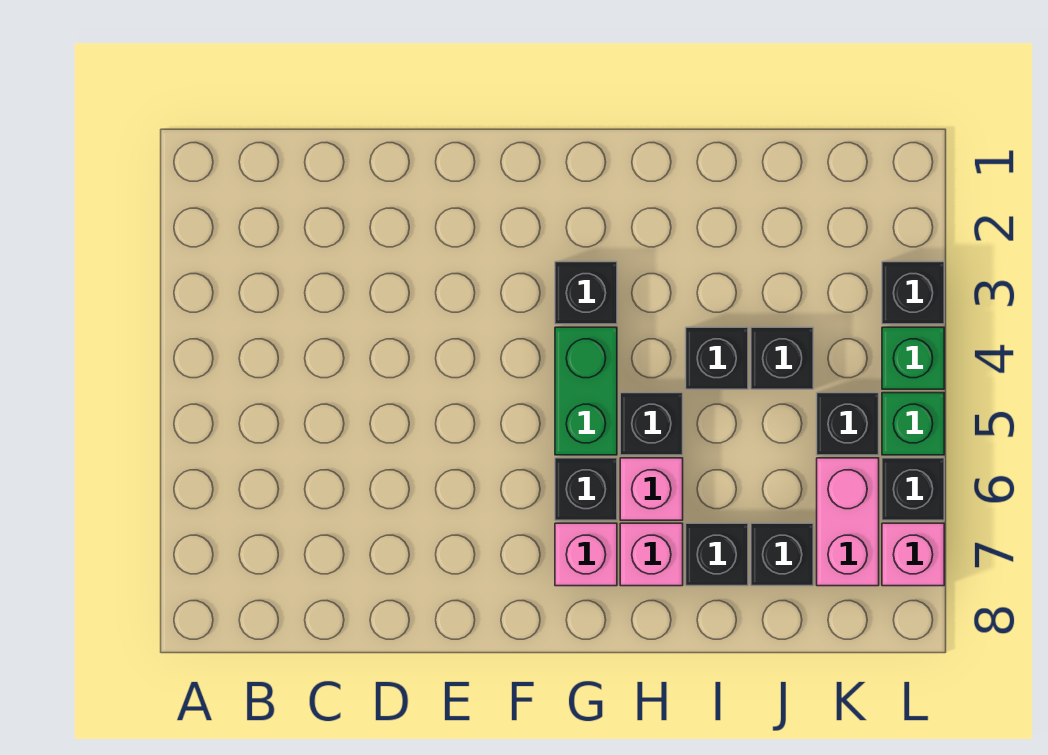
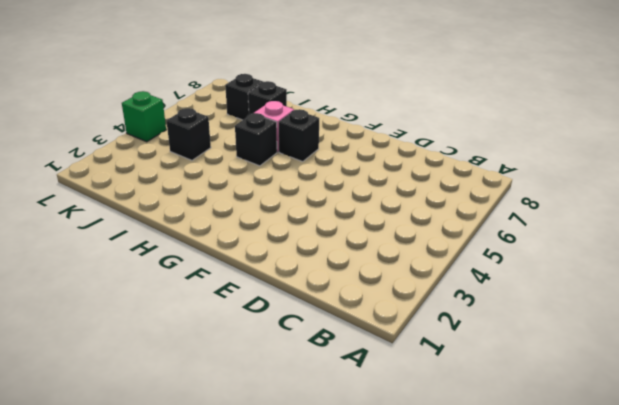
none -> black brick G3 level 1
none -> green brick G4:G5 level 1
none -> pink brick G7 level 1

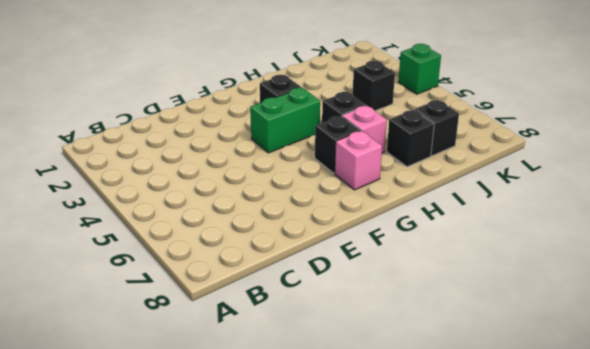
green brick F4:G4 level 1 -> green brick G4:G5 level 1
none -> pink brick H7 level 1
none -> black brick I4 level 1
none -> black brick K5 level 1

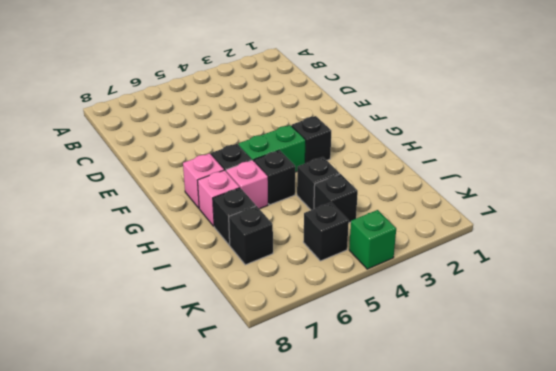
none -> pink brick K6:K7 level 1
none -> black brick L3 level 1
none -> green brick L5 level 1

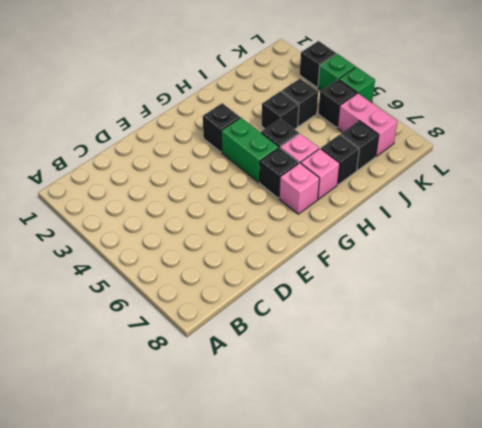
none -> black brick L6 level 1
none -> pink brick L7 level 1

